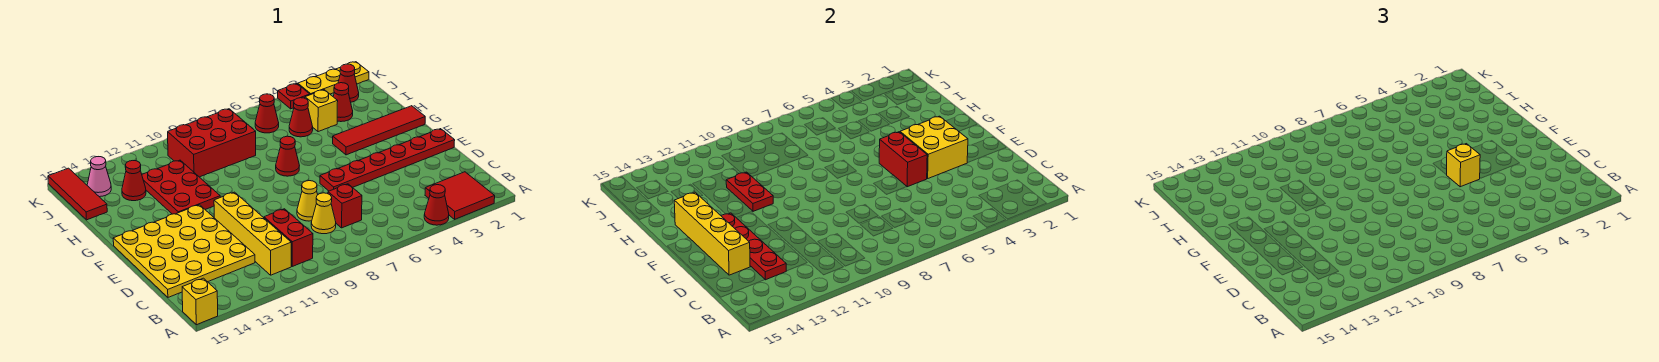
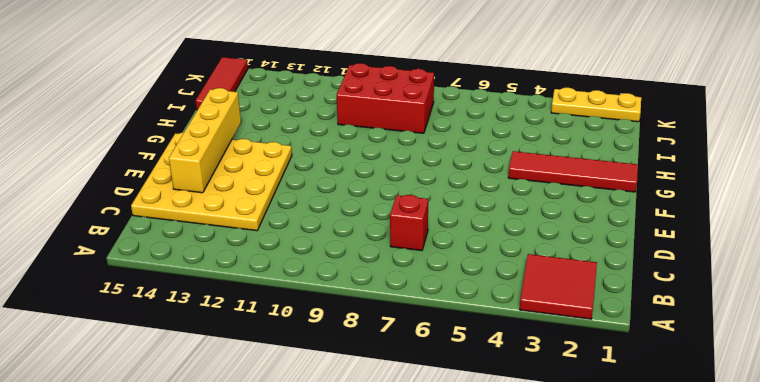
none -> red cone A4 level 1
none -> yellow brick A15 level 1
none -> red brick B10:C10 level 1
none -> yellow brick B11:E11 level 1

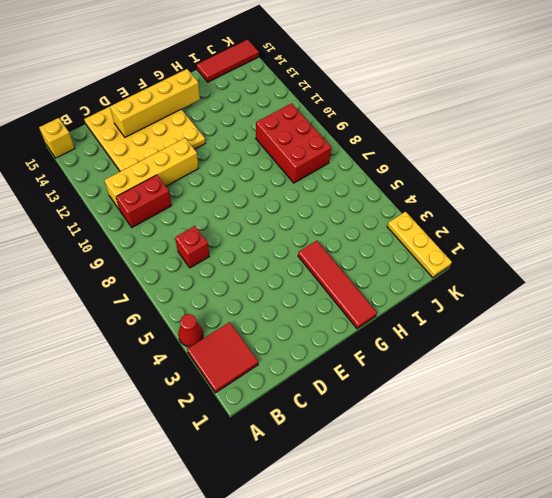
none -> yellow cone C8 level 1
none -> yellow cone D8 level 1
none -> red plate E1:E6 level 1
none -> red cone G7 level 1

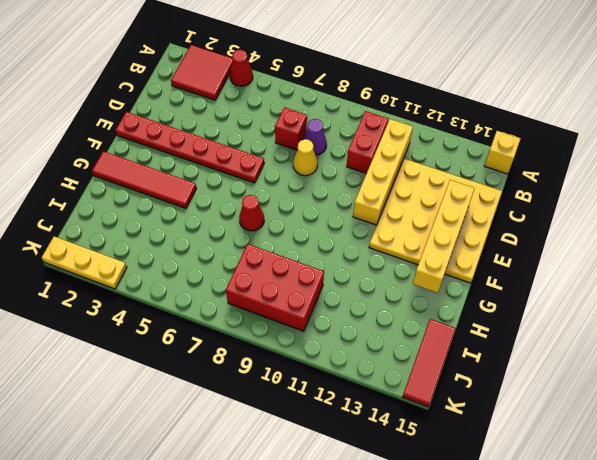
purple cone C8 level 1 -> yellow cone C8 level 1
none -> red plate G11:I12 level 1
none -> red cone I3 level 1
none -> yellow brick I4 level 1
none -> red cone I5 level 1

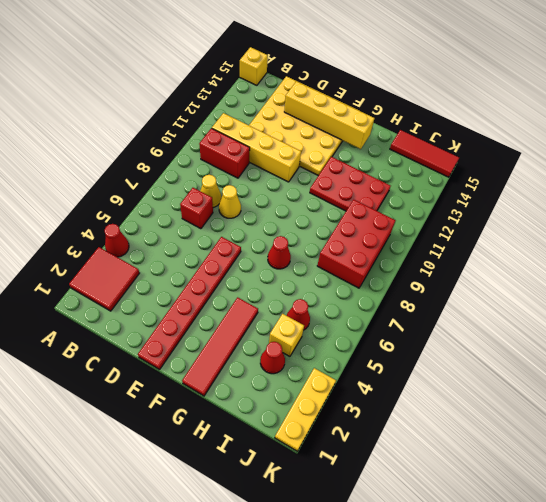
none -> red cone I13 level 1
none -> red cone J2 level 1
none -> red cone J6 level 1
none -> pink cone J14 level 1

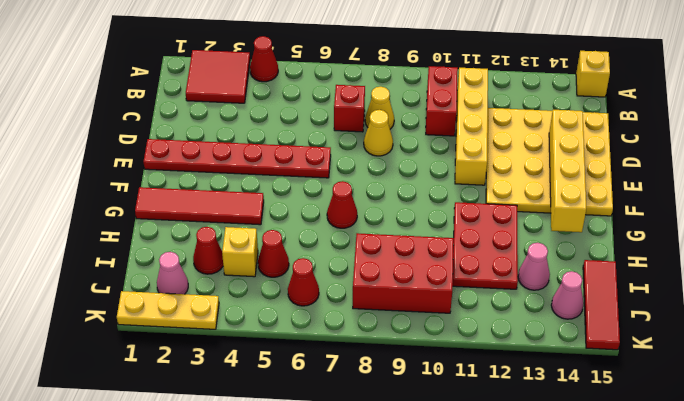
pink cone I13 level 1 -> red cone I13 level 1
pink cone J2 level 1 -> red cone J2 level 1
none -> red plate K4 level 1
none -> red plate C13:F13 level 2
none -> yellow brick E3:F4 level 2
none -> red brick E5:F5 level 2

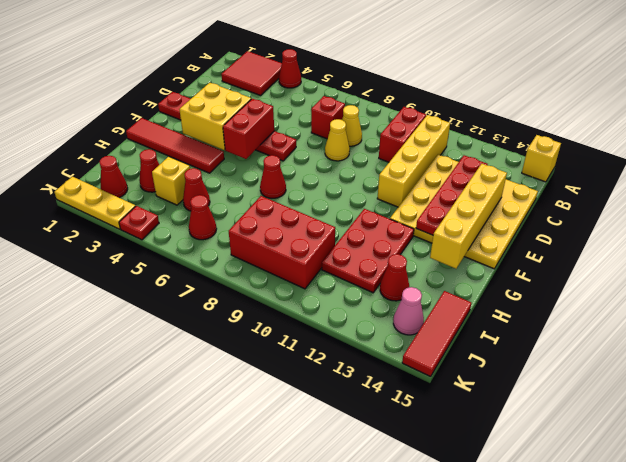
none -> red plate G11:H11 level 2
none -> yellow brick E5 level 3

